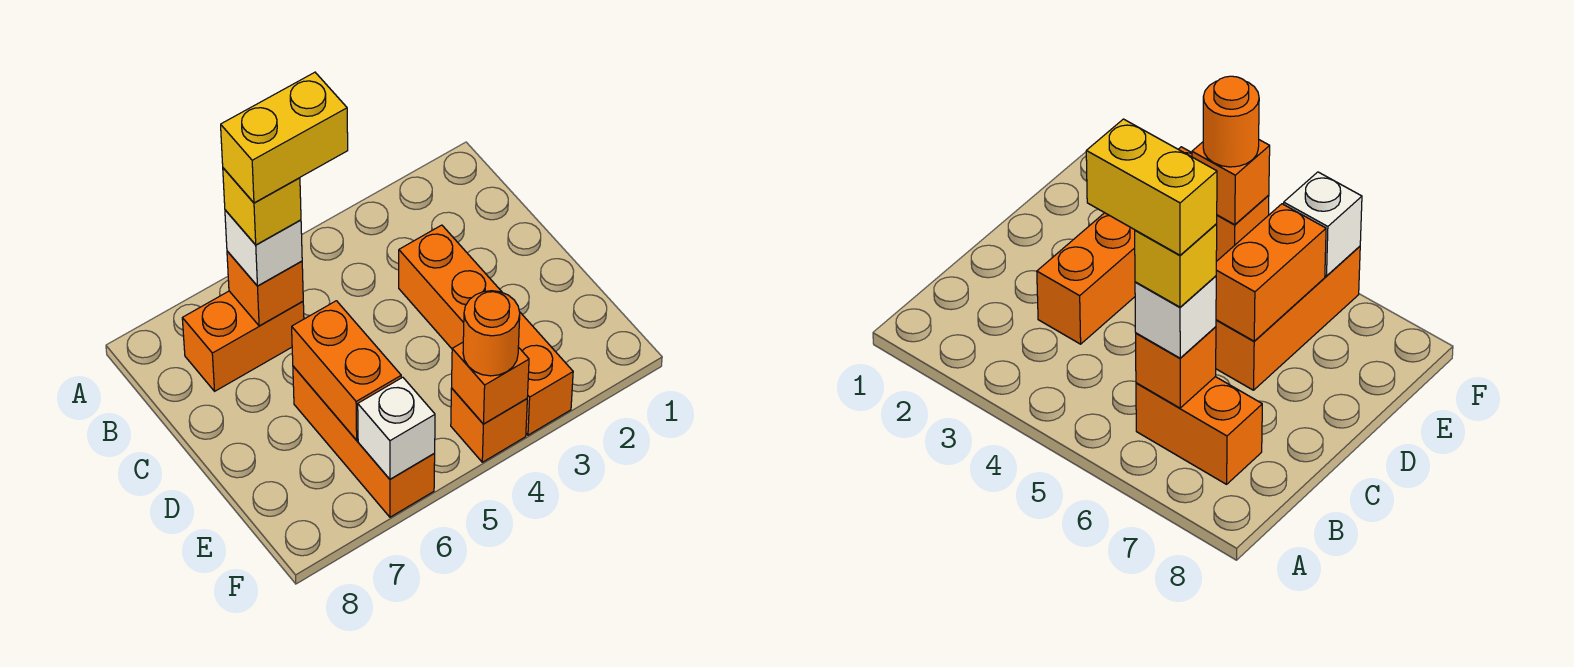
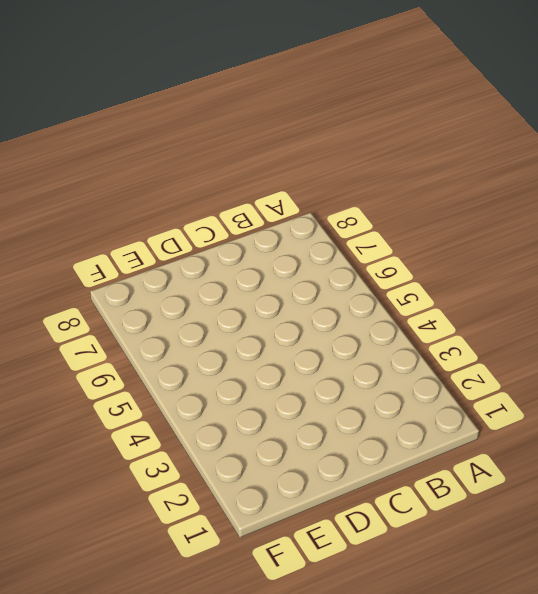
none -> orange brick B6:B7 level 1
none -> orange brick C3:F3 level 1
none -> orange brick D6:F6 level 1

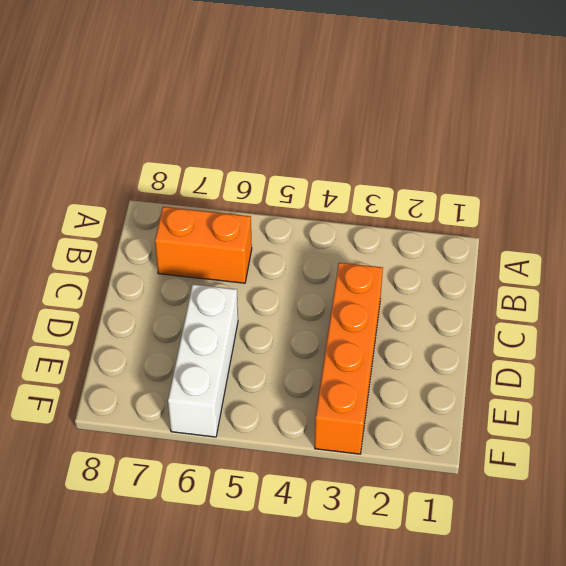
white brick D6:F6 level 1 -> orange brick D6:F6 level 1
none -> orange brick F4 level 1
none -> orange brick B6 level 2
none -> orange brick D6:E6 level 2

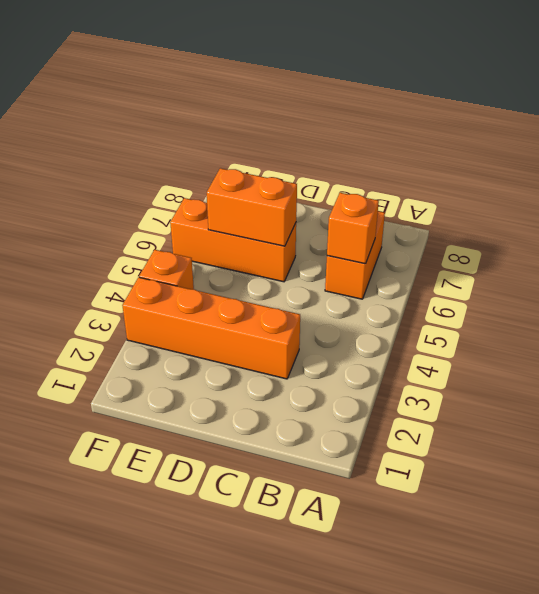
none -> orange brick F4 level 2
none -> white brick F6 level 2
none -> white brick B6 level 3

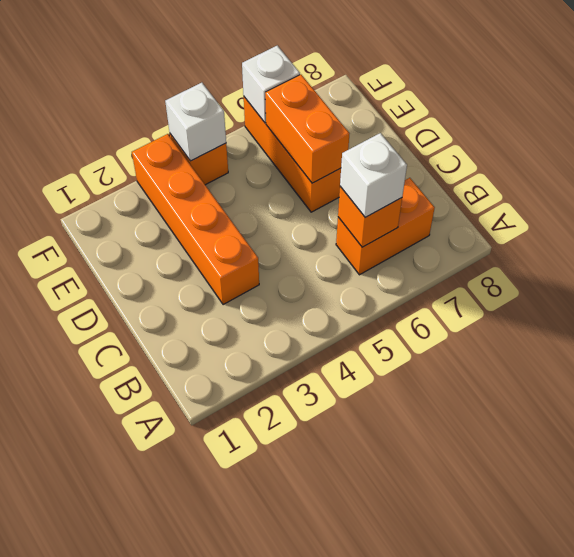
white brick F4 level 2 -> orange brick F4 level 2
none -> orange round brick F4 level 3
none -> yellow brick B6 level 4
none -> yellow brick B5:B6 level 5

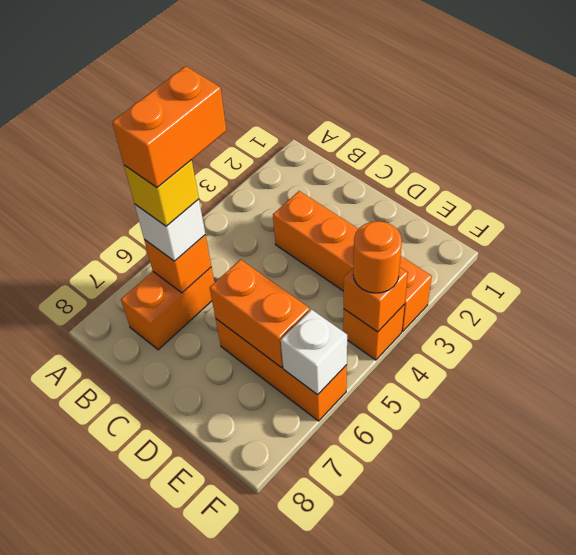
orange brick B5:B6 level 5 -> yellow brick B5:B6 level 5

